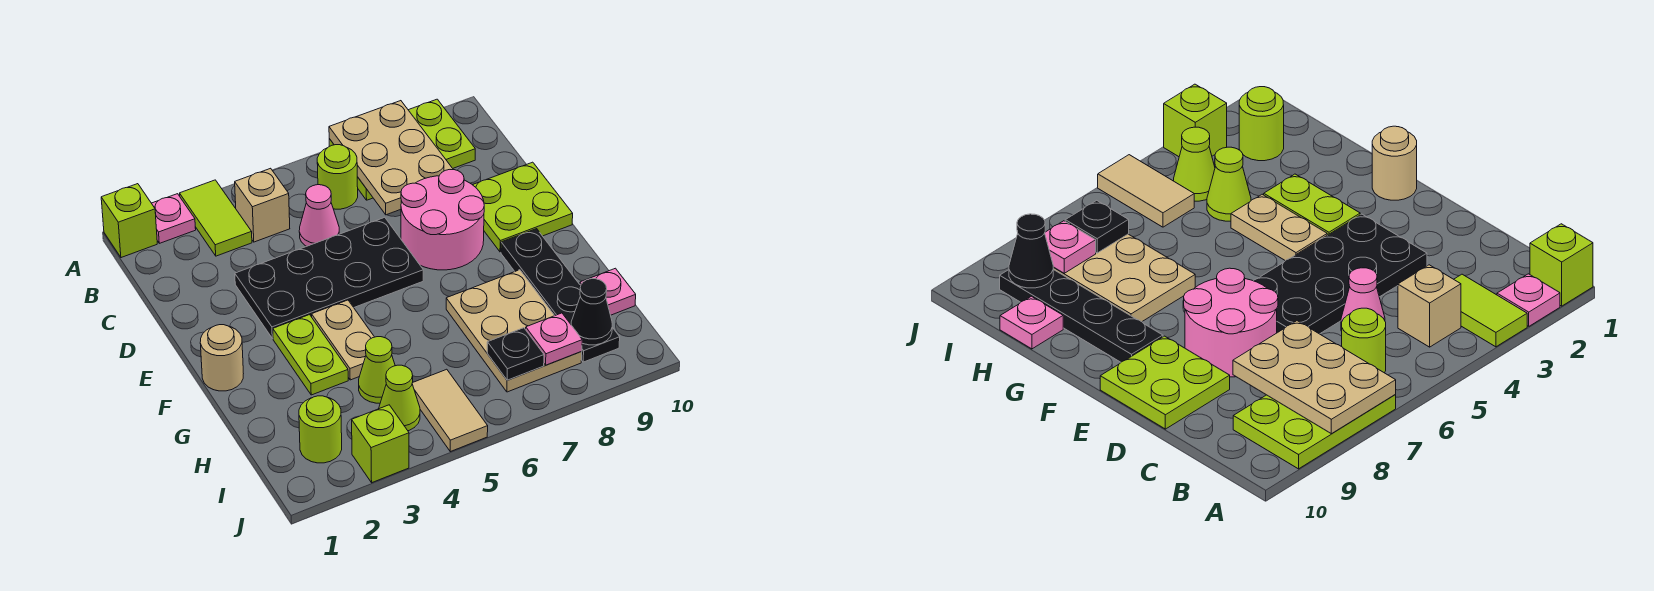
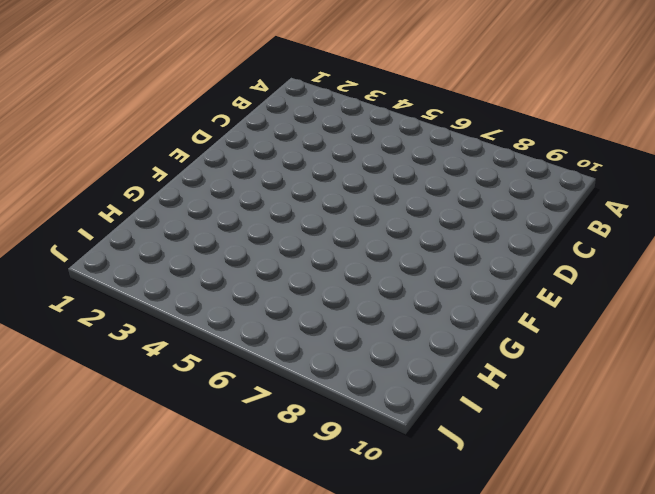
none -> lime brick A1 level 1
none -> pink plate A2 level 1
none -> lime tile A3:B3 level 1

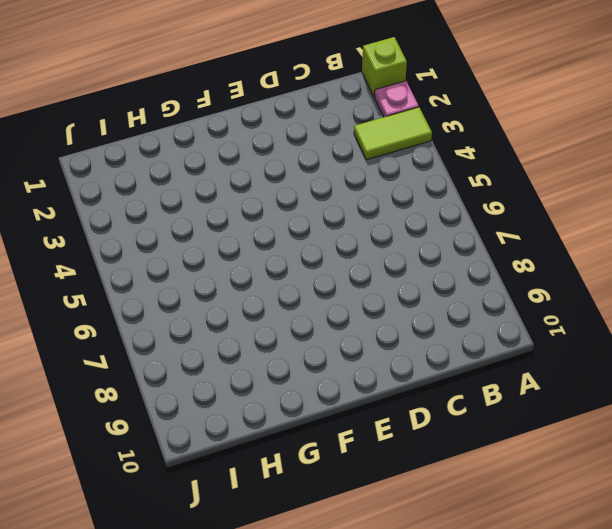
none -> lime plate A7:B9 level 1
none -> tan brick B4 level 1
none -> lime round brick B6 level 1

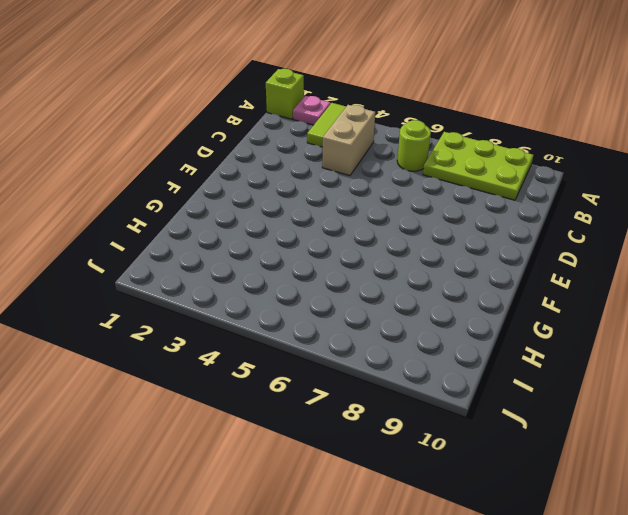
tan brick B4:C4 level 1 -> tan brick B4 level 1
none -> pink cone C5 level 1
none -> black plate D3:E6 level 1
none -> pink round brick D7:E8 level 1

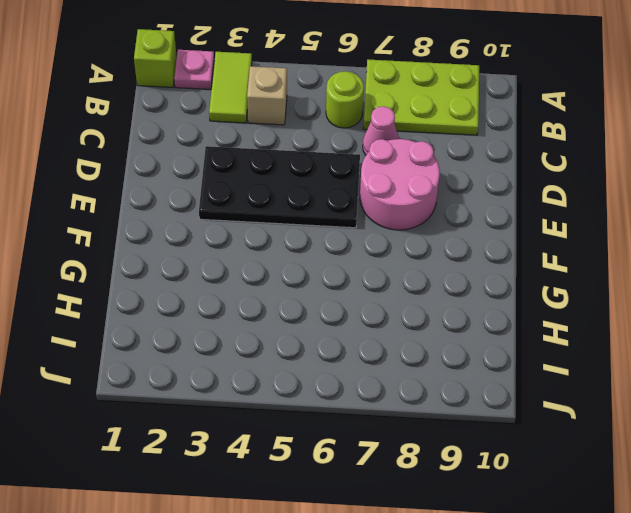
pink cone C7 level 1 -> pink cone C5 level 1
none -> lime plate D9:E10 level 1
none -> tan round brick F1 level 1
none -> lime plate F3:G3 level 1

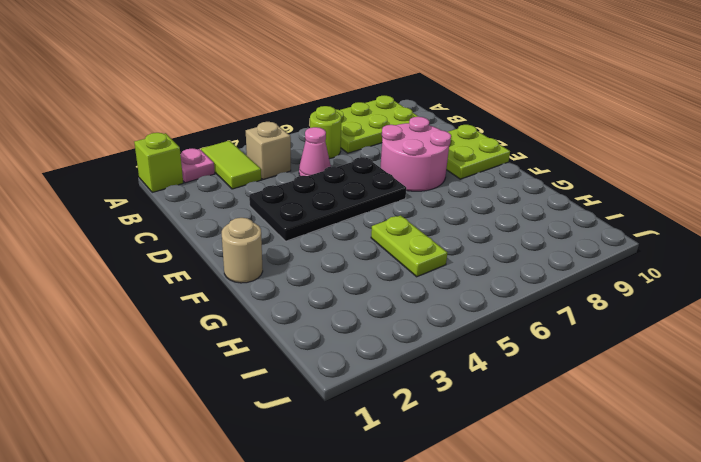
lime plate G5:H5 level 1 -> lime plate F3:G3 level 1
none -> tan plate F4:G4 level 1
none -> black plate F9:I9 level 1
none -> tan plate G7:I8 level 1

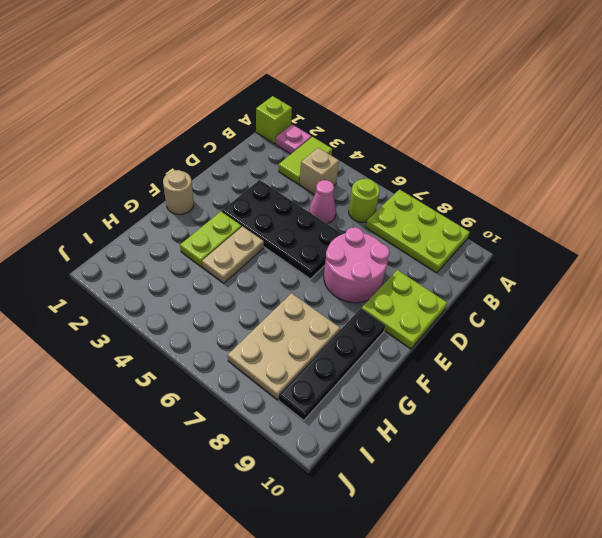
none -> lime cone H4 level 1
none -> pink plate H10 level 1
none -> lime round brick I2 level 1

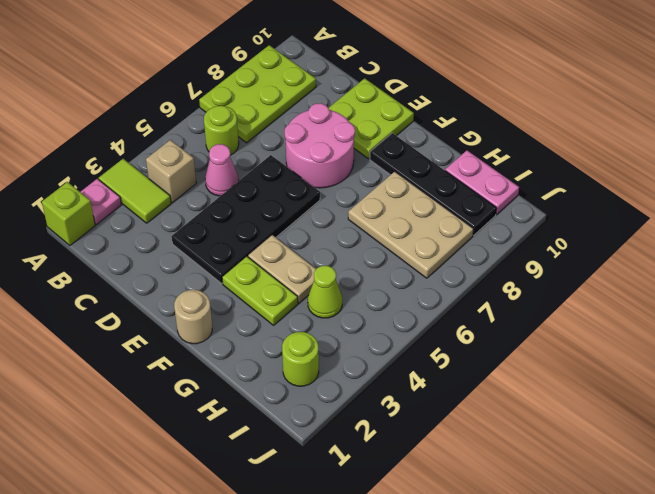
pink plate H10:I10 level 1 -> pink plate H10 level 1
none -> lime cone I4 level 1
none -> tan tile I5:J5 level 1
none -> lime brick J3 level 1

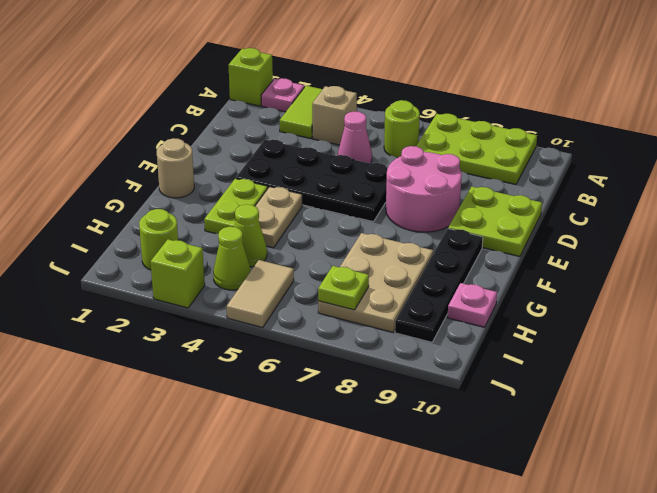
lime plate I7 level 2 -> black plate I7 level 2
none -> tan plate A7:C8 level 2
none -> pink plate I8 level 2
none -> black cone I9 level 2

